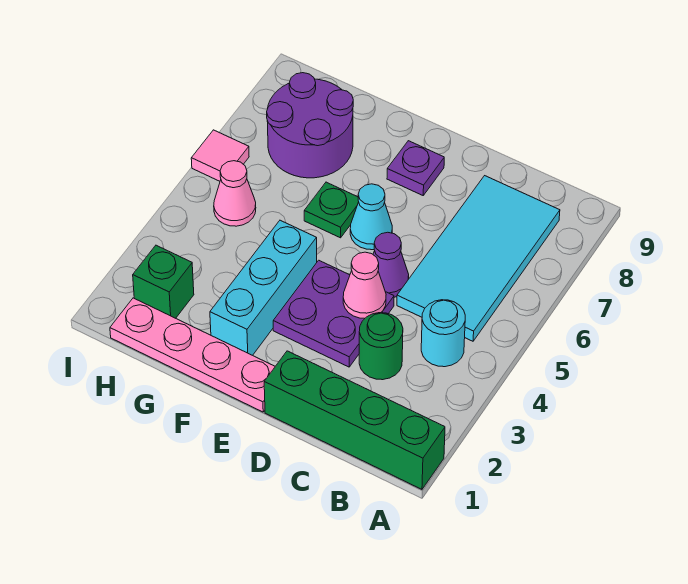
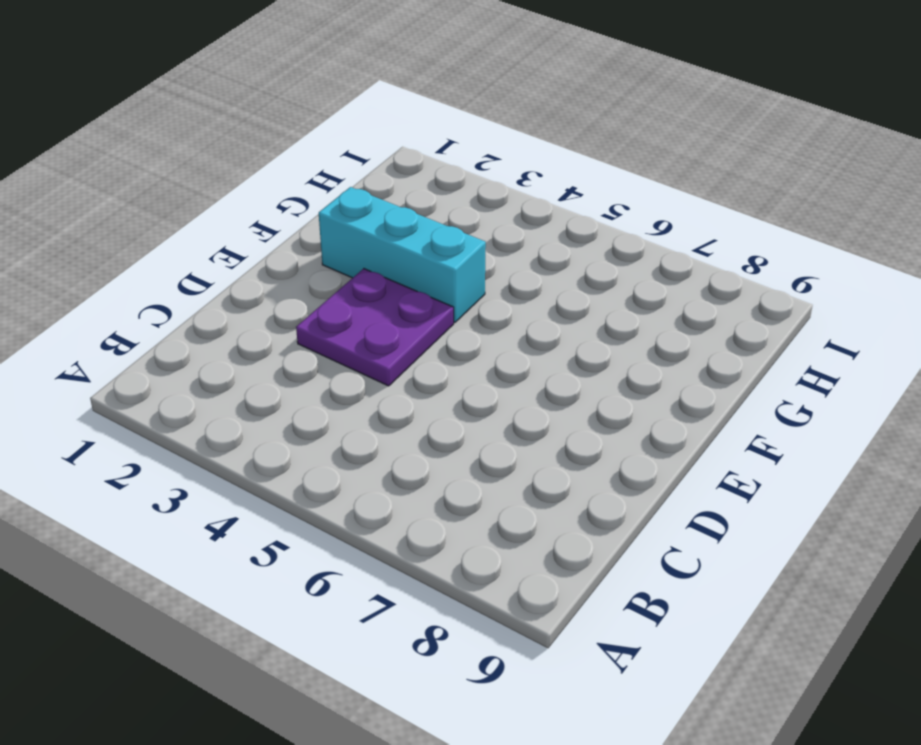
none -> green brick A1:D1 level 1
none -> cyan round brick B4 level 1
none -> cyan tile B5:C8 level 1

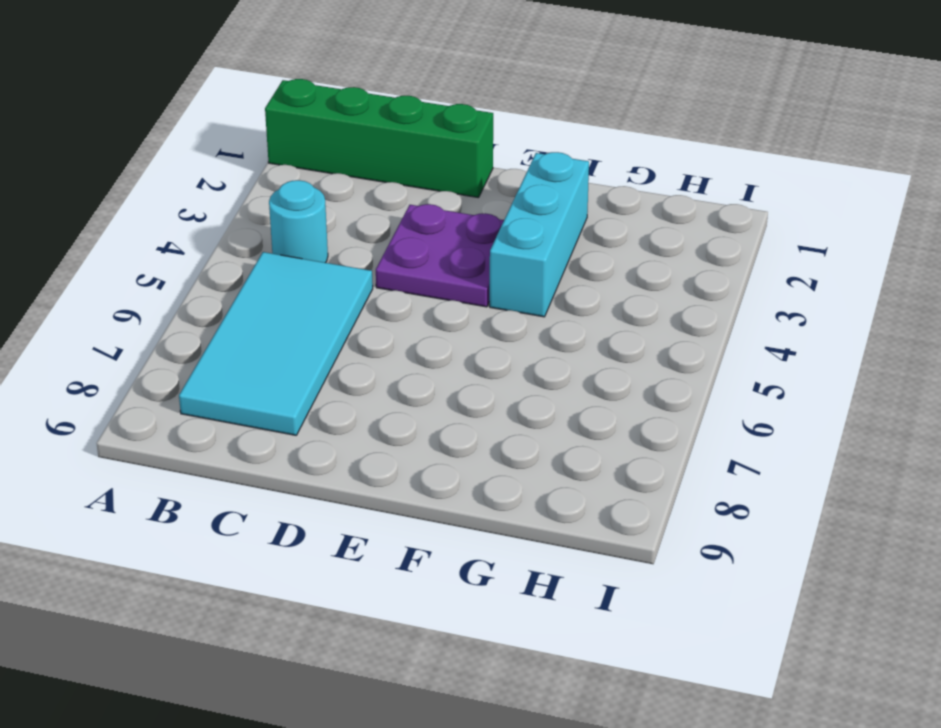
none -> green round brick C3 level 1
none -> purple cone D5 level 1
none -> pink plate E1:H1 level 1

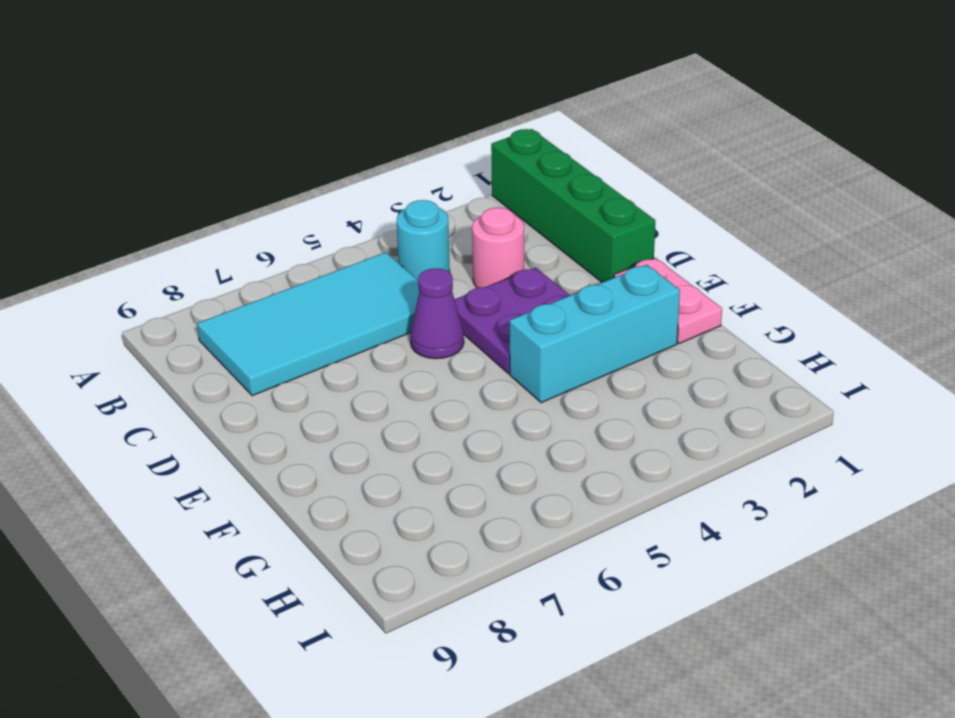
pink round brick C3 level 1 -> green round brick C3 level 1
pink plate E1:F1 level 1 -> pink plate E1:H1 level 1
none -> cyan cone E6 level 1
none -> purple plate E8 level 1
none -> green plate F6 level 1

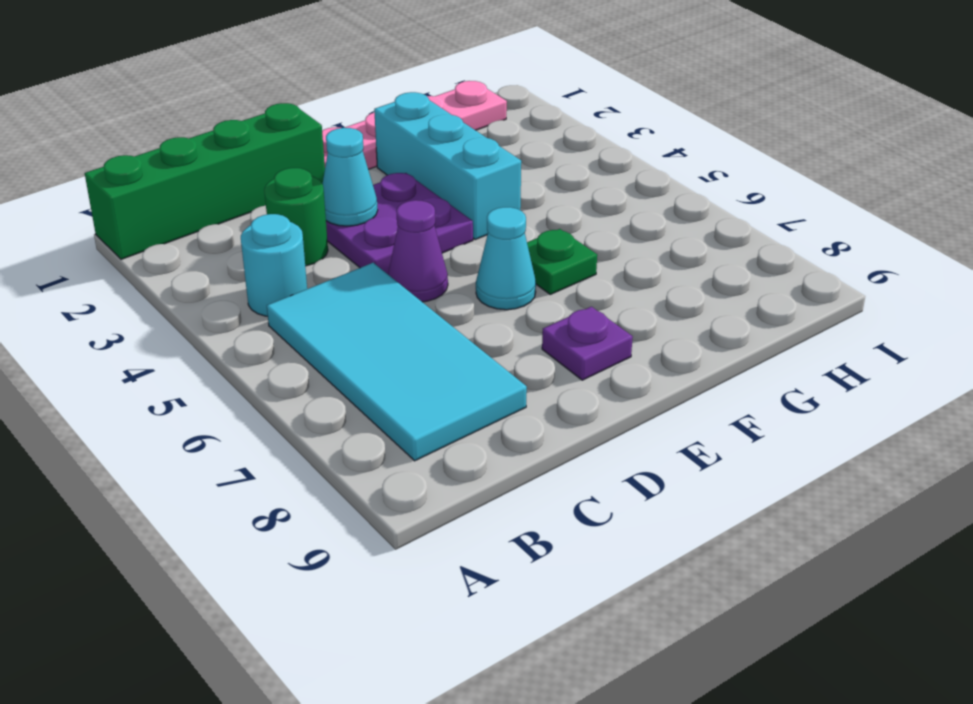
cyan cone D3 level 2 -> none
none -> purple round brick G7:H8 level 1
none -> green brick H2 level 1
none -> pink cone H5 level 1

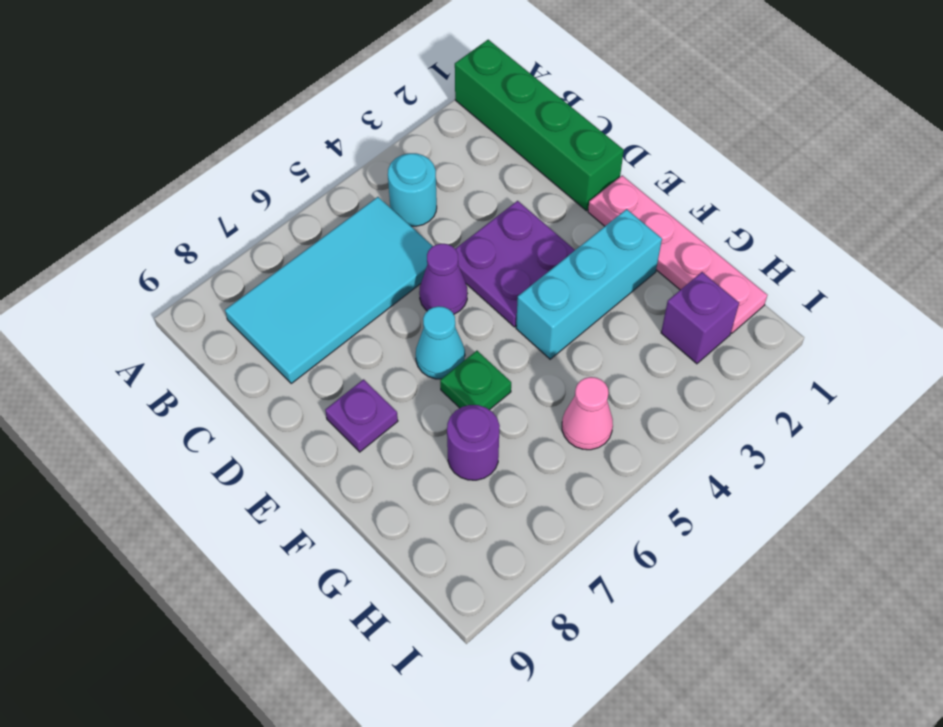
purple round brick G7 level 1 -> purple round brick G7:H8 level 1
purple brick H2 level 1 -> green brick H2 level 1
none -> green round brick C3 level 1
none -> pink tile I6 level 1
none -> pink cone D4 level 2

